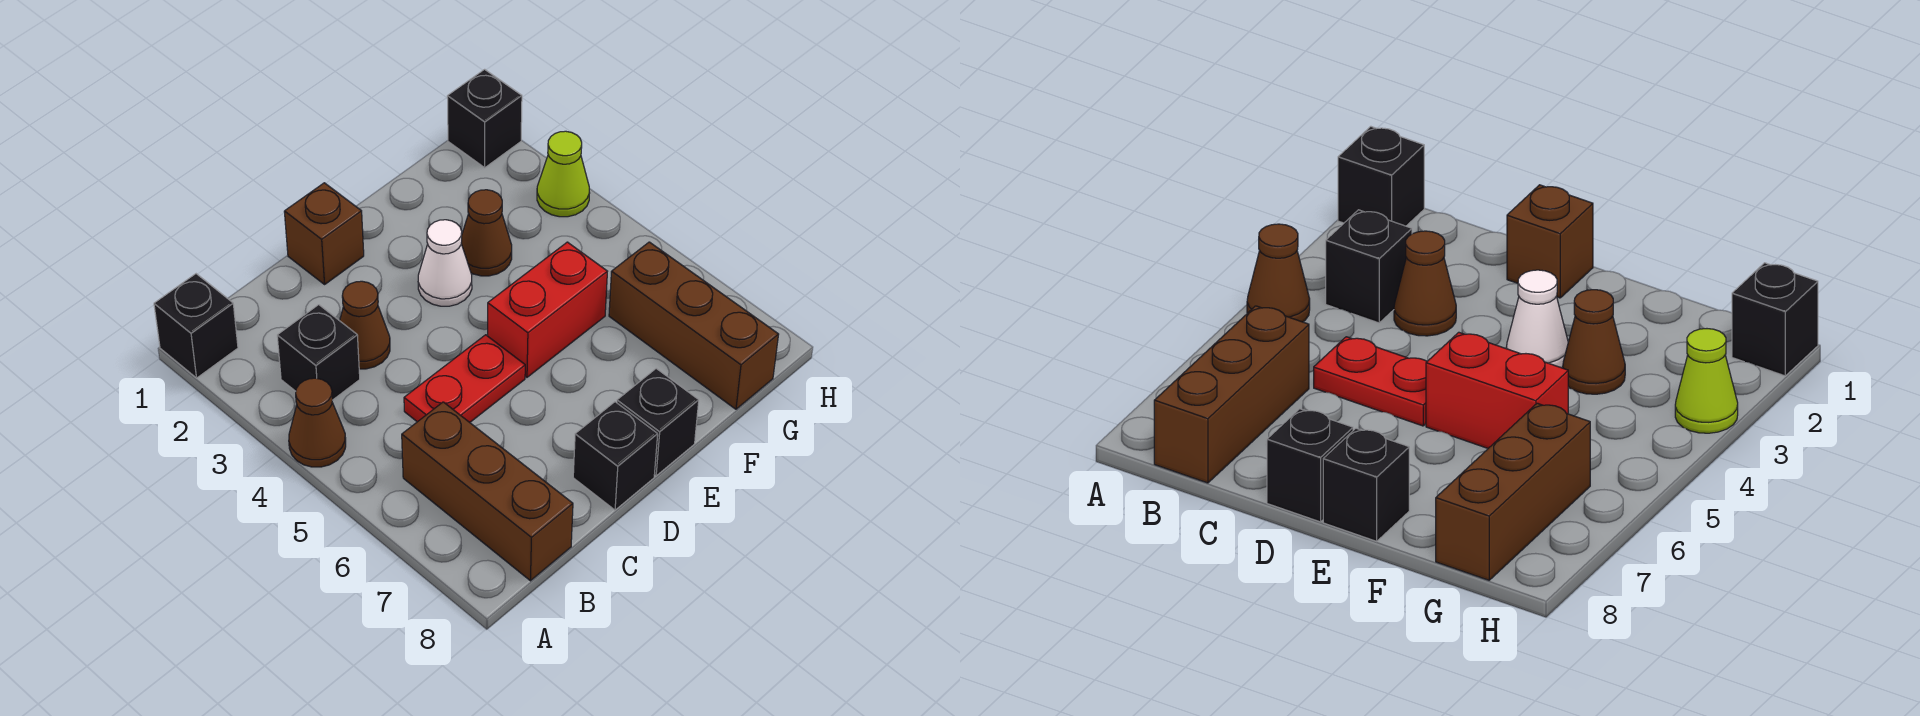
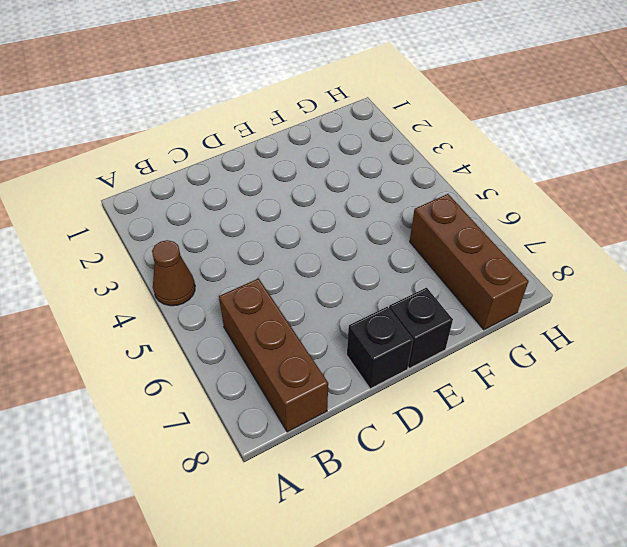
none -> black brick A1 level 1
none -> black brick B3 level 1
none -> brown cone C3 level 1

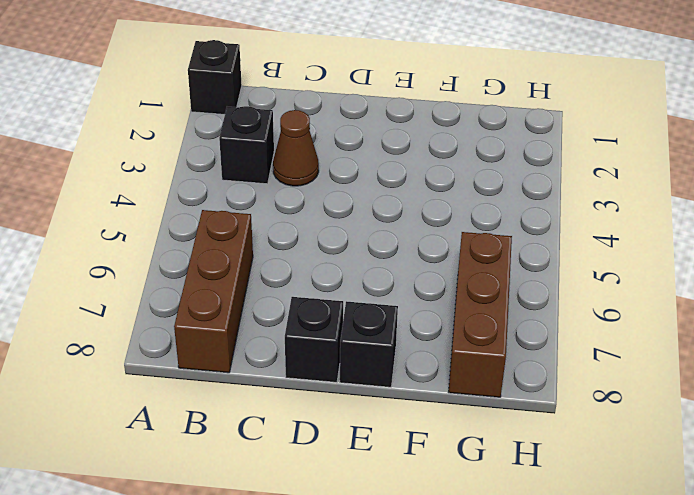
none -> brown cone A4 level 1
none -> red plate C5:D5 level 1
none -> brown brick D1 level 1

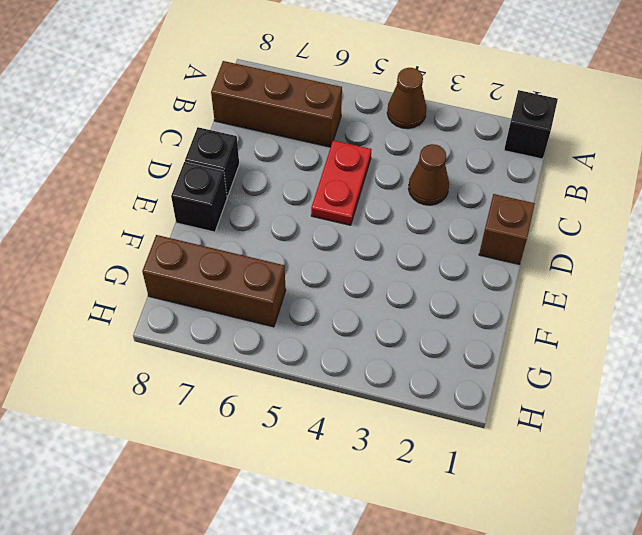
none -> black brick B3 level 1
none -> white cone E3 level 1
none -> red brick E5:F5 level 1

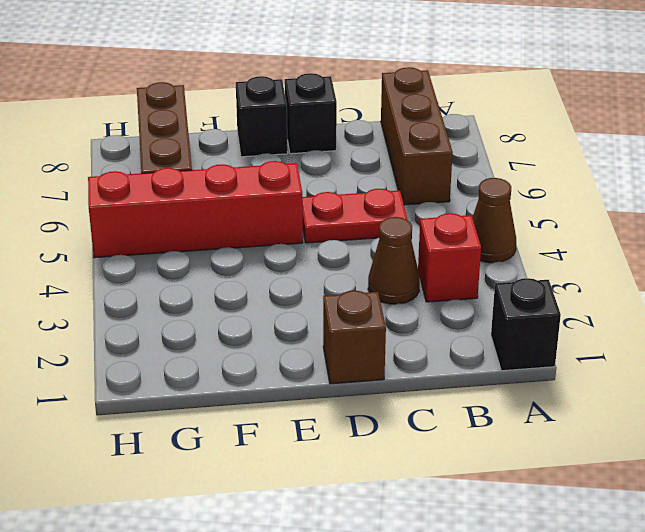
red brick B3 level 1 -> black brick B3 level 1
red brick E5:H5 level 1 -> red brick E5:F5 level 1
none -> white cone E3 level 1
none -> brown cone F3 level 1
none -> black brick H1 level 1

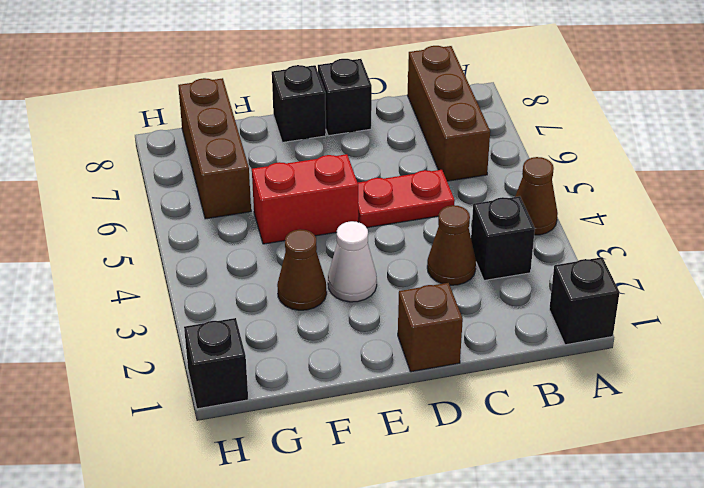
none -> lime cone H3 level 1

